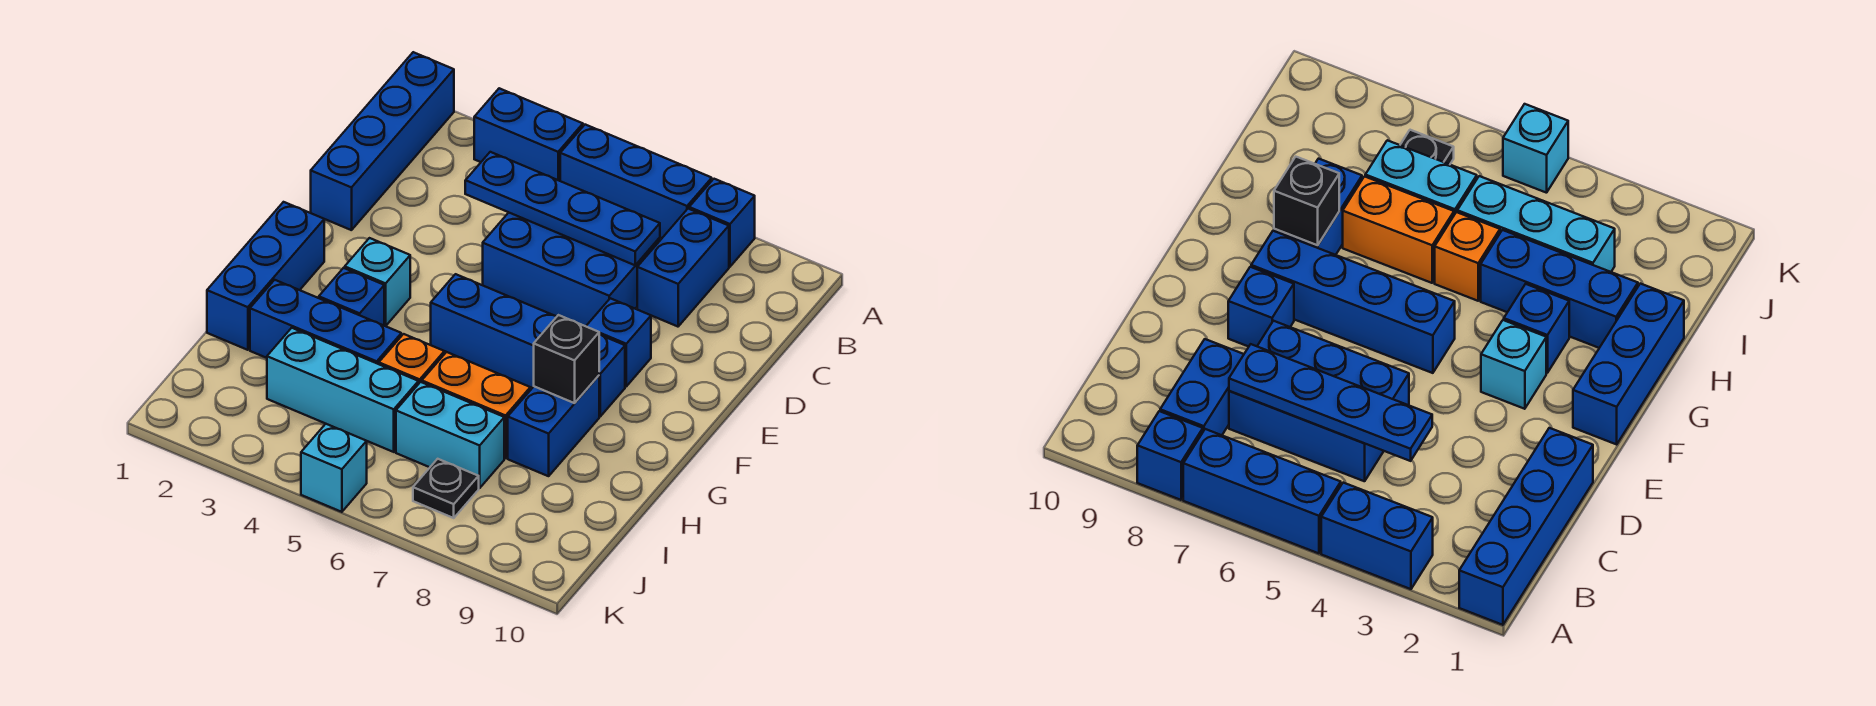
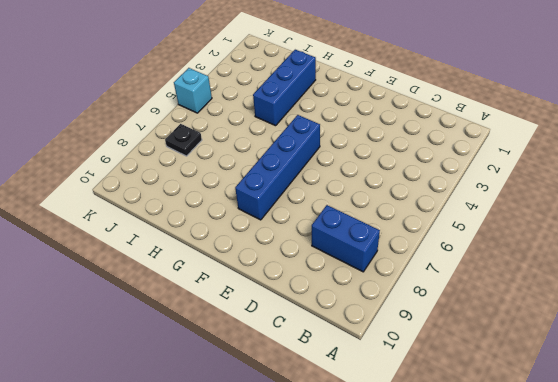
none -> blue brick A1:D1 level 1
none -> blue brick A3:A4 level 1
none -> blue brick A5:A7 level 1

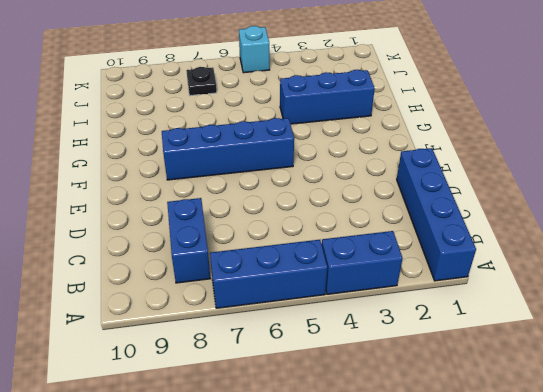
none -> blue brick A8 level 1
none -> blue brick C5:D7 level 1
none -> blue brick E8 level 1

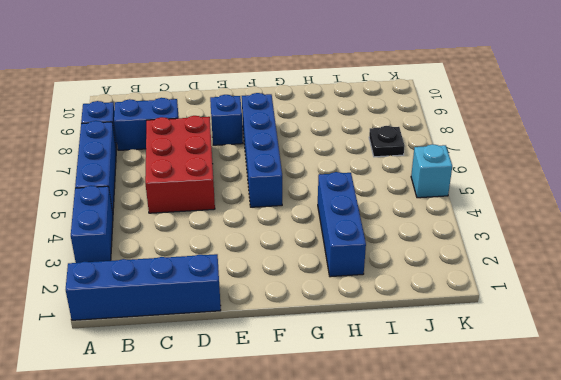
red brick C5:D7 level 1 -> blue brick C5:D7 level 1
none -> blue brick F1:H1 level 1
none -> cyan brick F3 level 1
none -> blue brick G3 level 1

